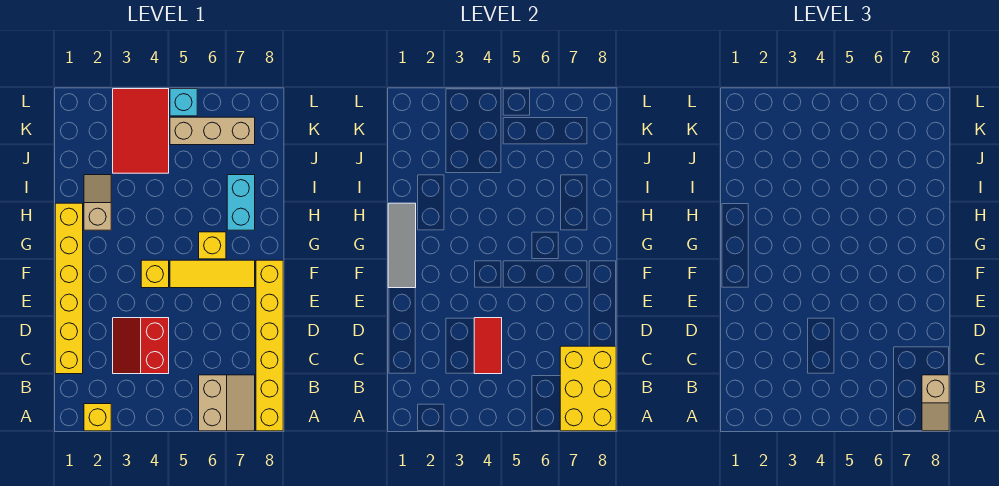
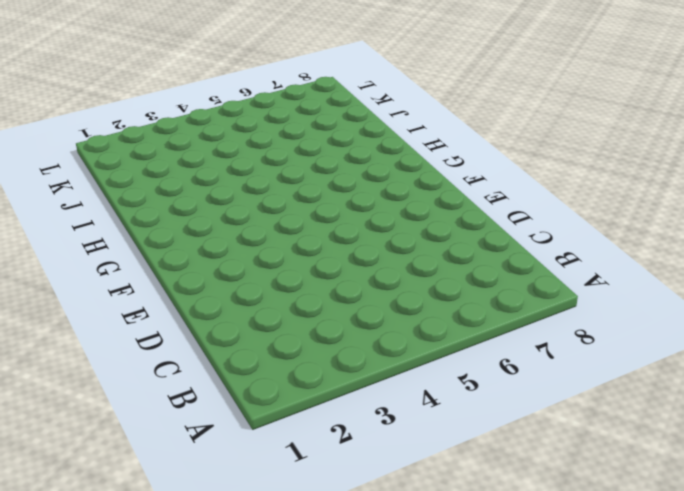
none -> yellow brick A2 level 1
none -> tan slope A6:B7 level 1 top 6
none -> yellow brick A8:F8 level 1

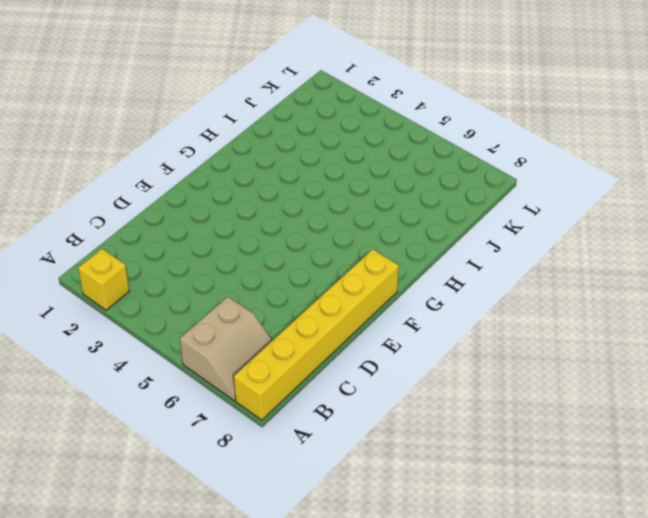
none -> yellow brick C1:H1 level 1
none -> red slope C3:D4 level 1 top 4
none -> yellow brick F4 level 1

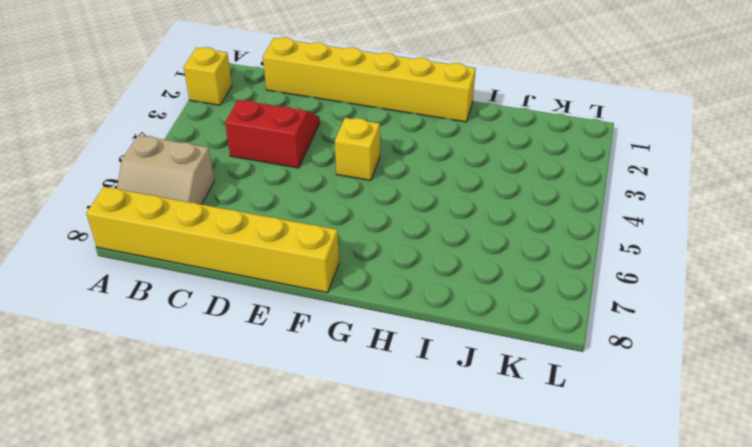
none -> yellow tile F5:F7 level 1
none -> yellow brick G6 level 1
none -> tan slope H2:I2 level 1 top H

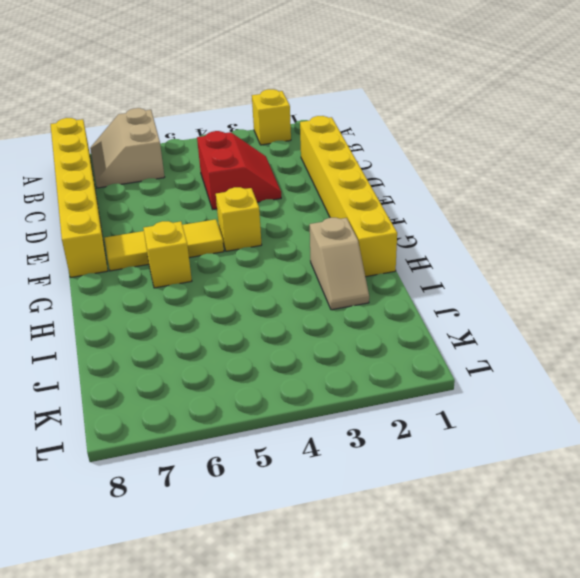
none -> cyan brick H7:I7 level 1
none -> red tile J3:L4 level 1
none -> tan brick K5:K7 level 1

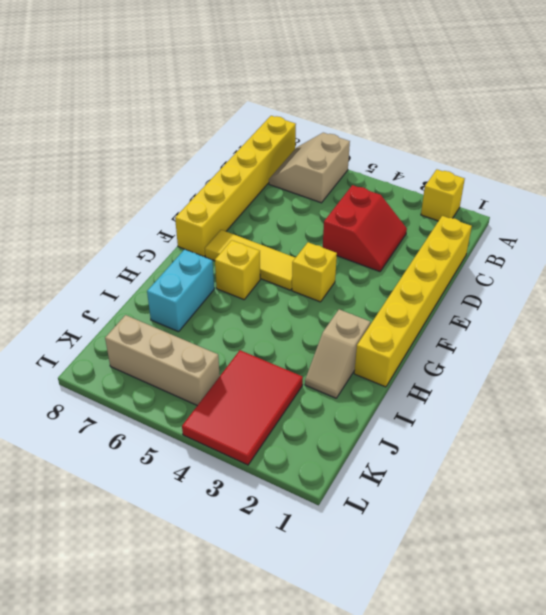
none -> cyan brick L5 level 1
none -> yellow brick A7:C8 level 2
none -> red tile C4:D4 level 2

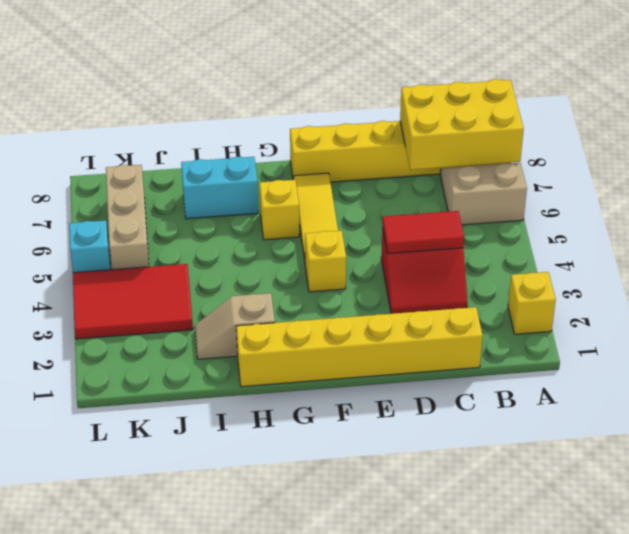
none -> grey tile F1:H1 level 2
none -> tan slope A8:B8 level 3 top B

